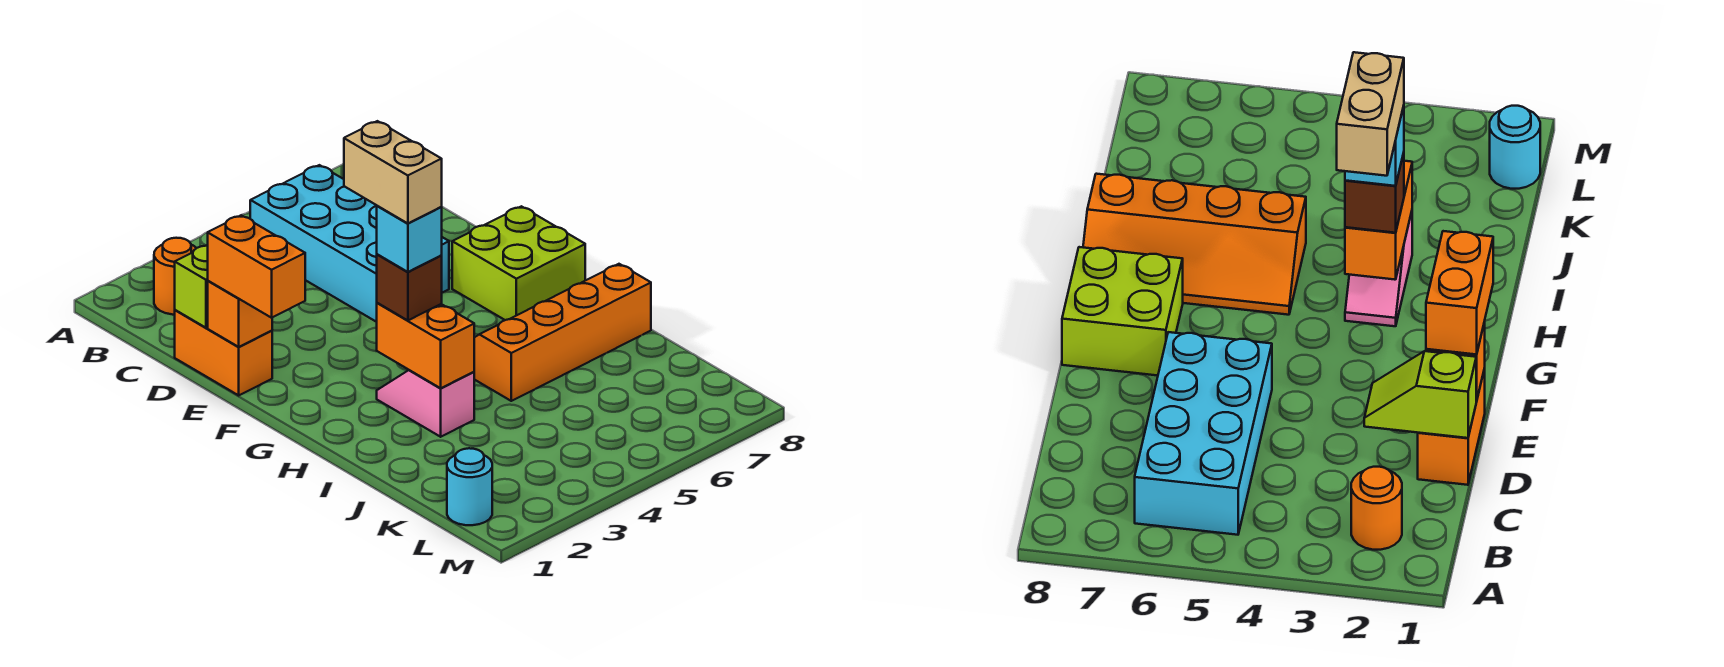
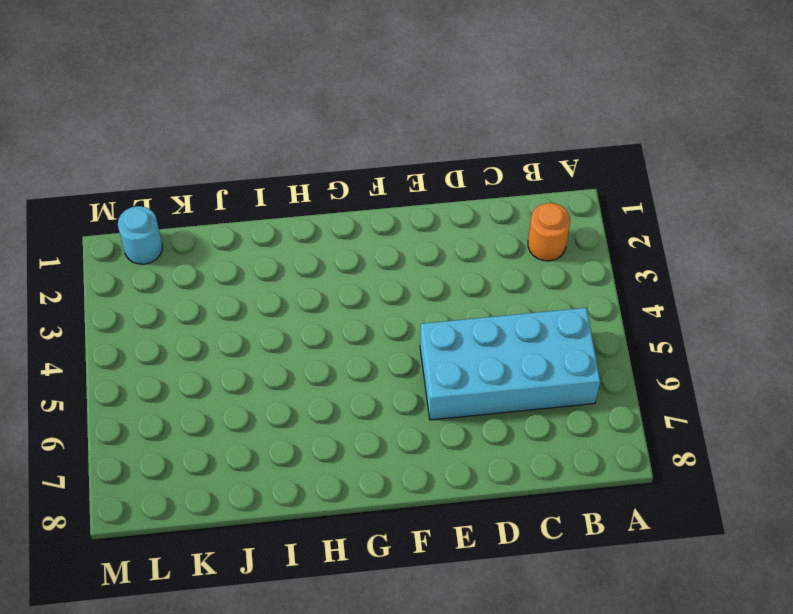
none -> orange brick D1:E1 level 1
none -> lime brick F7:G8 level 1
none -> pink slope H3:I3 level 1 top I

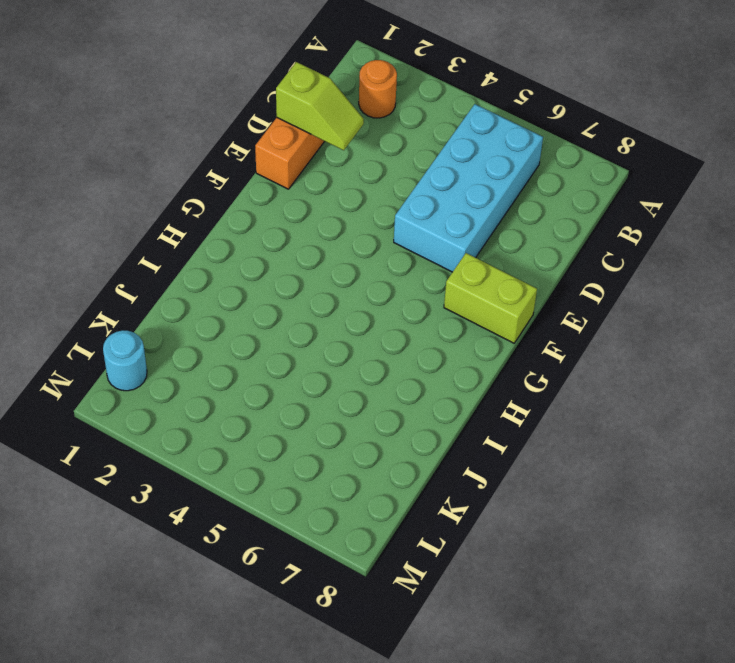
lime brick F7:F8 level 1 -> lime brick F7:G8 level 1
none -> pink slope H3:I3 level 1 top I
none -> orange slope H5:I8 level 1 top I
none -> orange brick E1 level 2

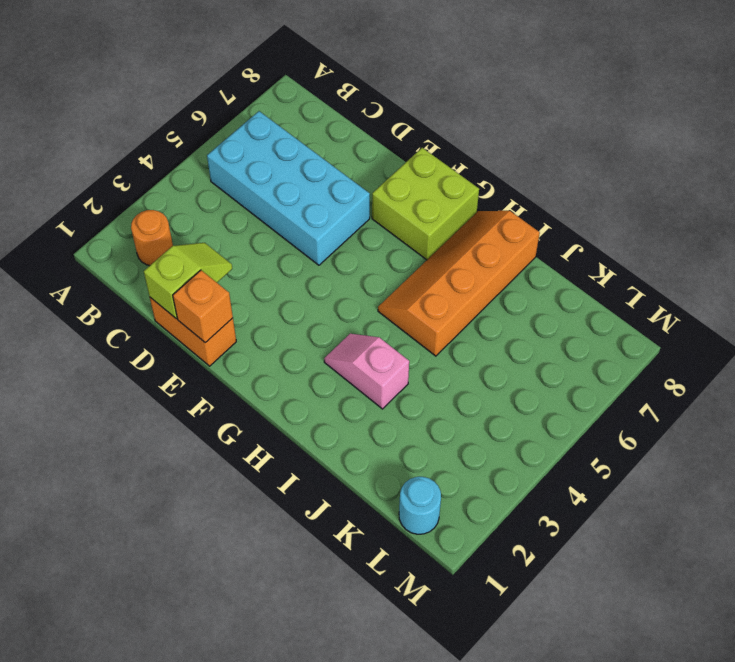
none -> orange brick H3:I3 level 2
none -> orange brick E1:F1 level 3
none -> brown brick H3 level 3

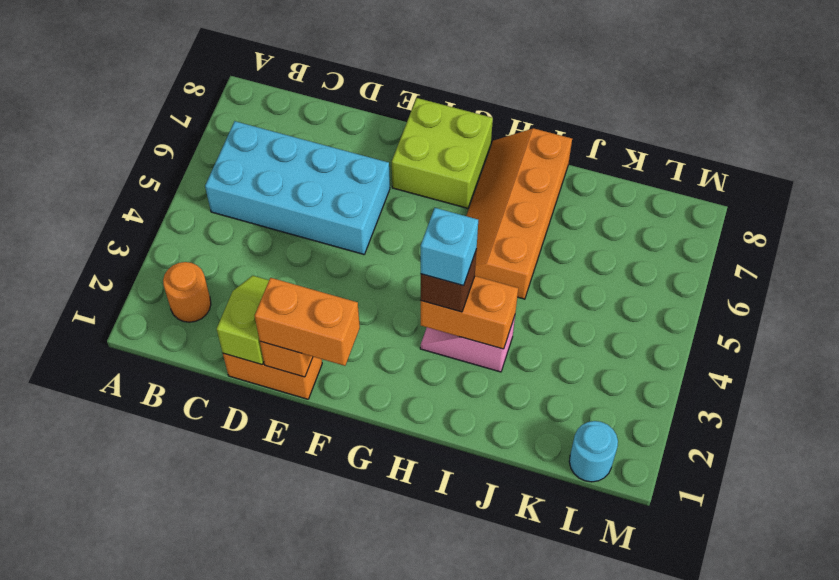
none -> tan brick G3:H3 level 5

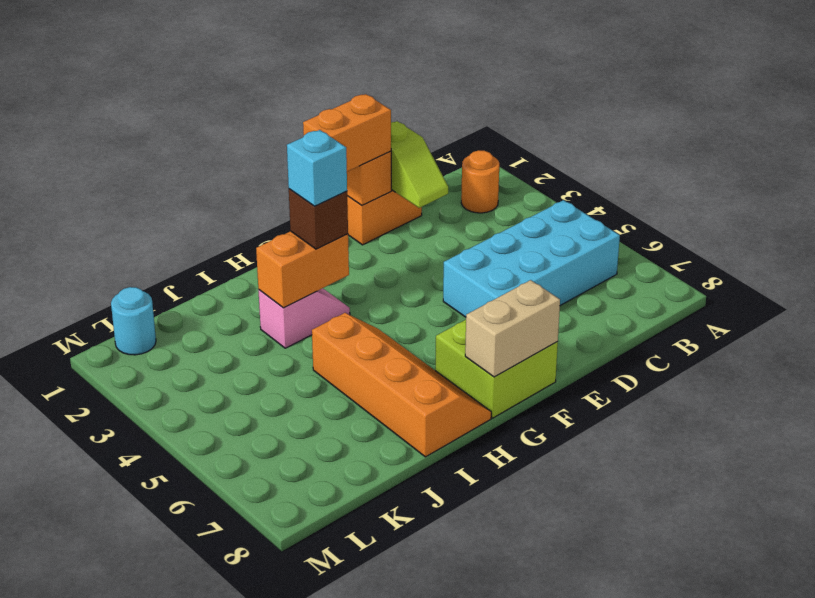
tan brick F8:G8 level 2 -> tan brick G3:H3 level 5

